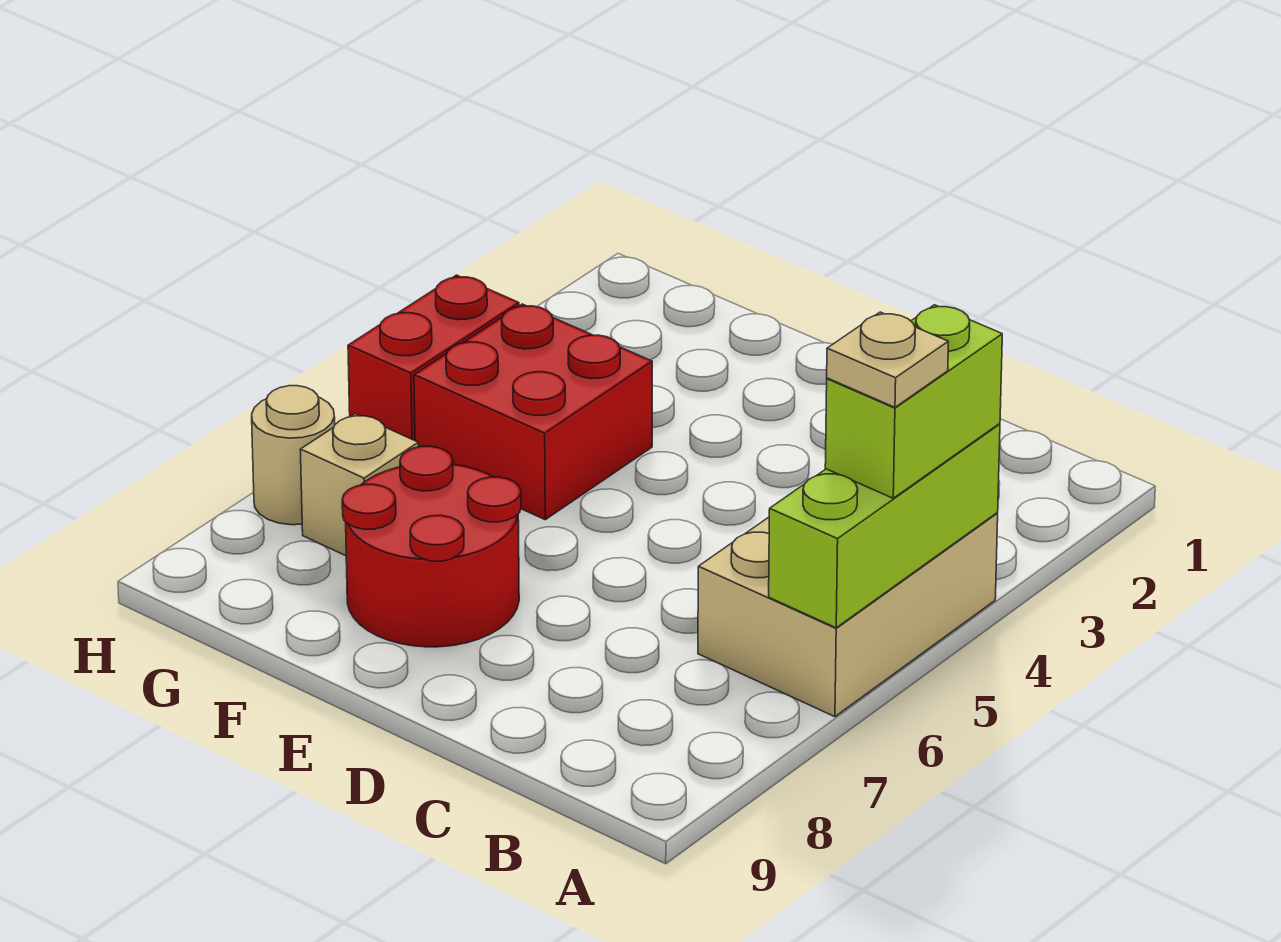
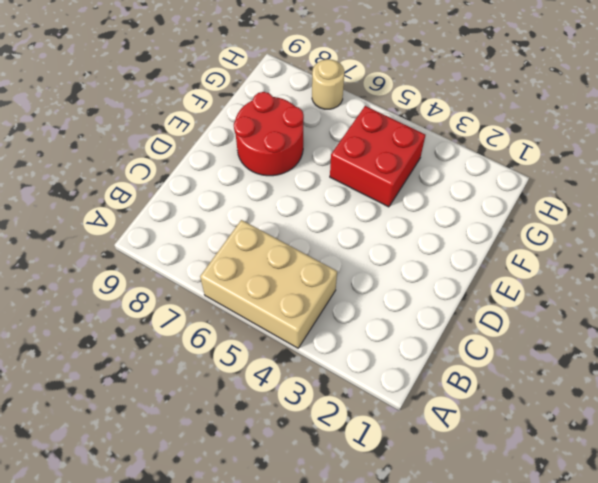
none -> tan brick G7 level 1
none -> red brick H4:H5 level 1

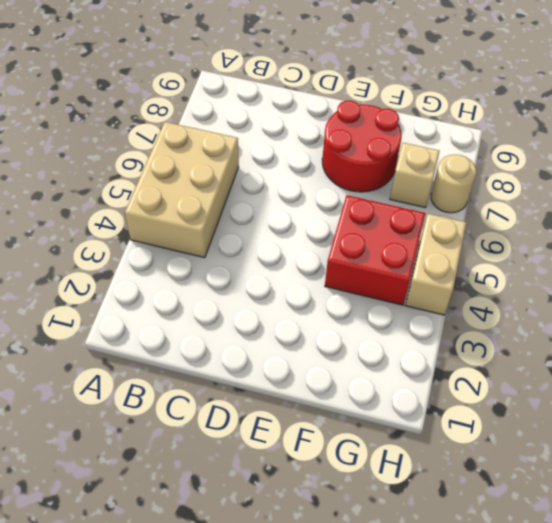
tan brick H4:H5 level 1 -> red brick H4:H5 level 1
none -> lime brick A4:A6 level 2
none -> lime brick A4:A5 level 3

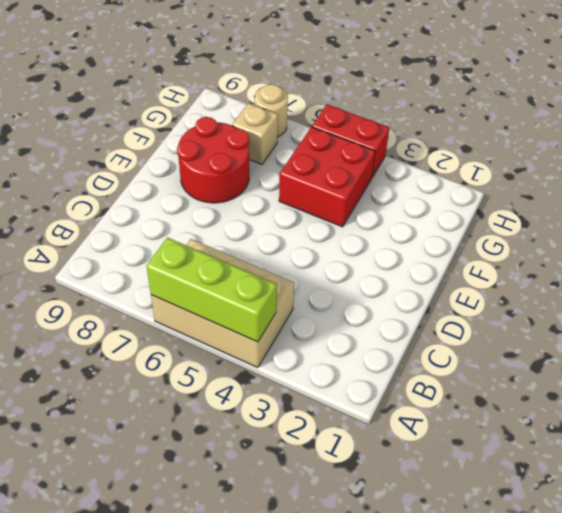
none -> lime brick A4:A5 level 3
none -> tan plate A5 level 4

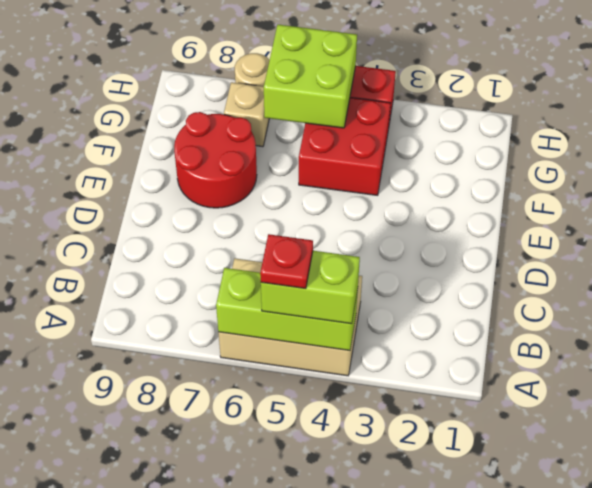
red plate A5 level 4 -> tan plate A5 level 4
lime brick G5:H6 level 2 -> none

